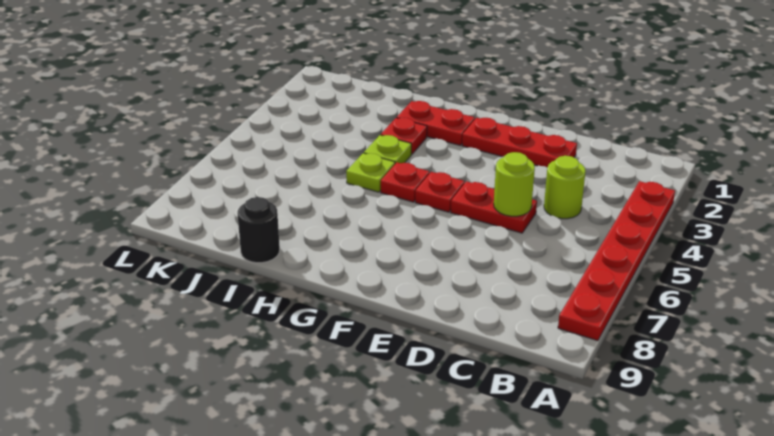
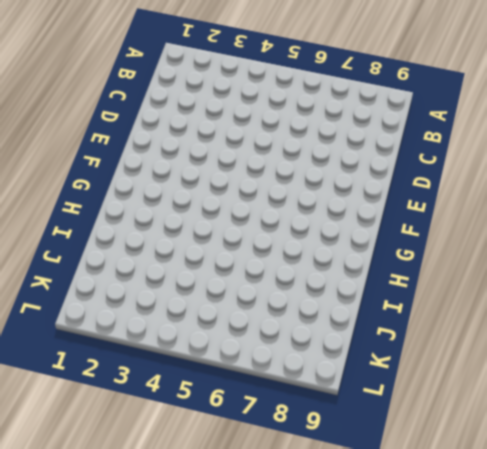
none -> red plate A3:A8 level 1
none -> lime round brick C4 level 1
none -> red plate D2:F2 level 1

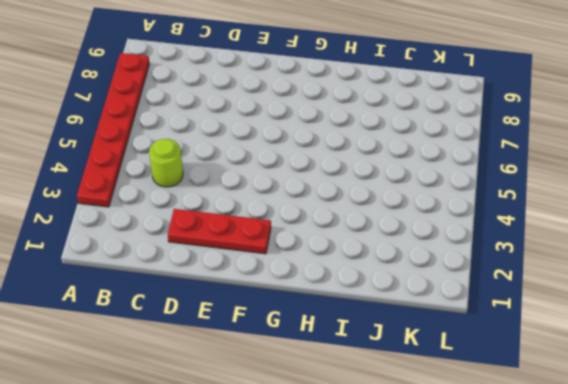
none -> red plate D5:E5 level 1
none -> red plate F5 level 1
none -> red plate G2:H2 level 1

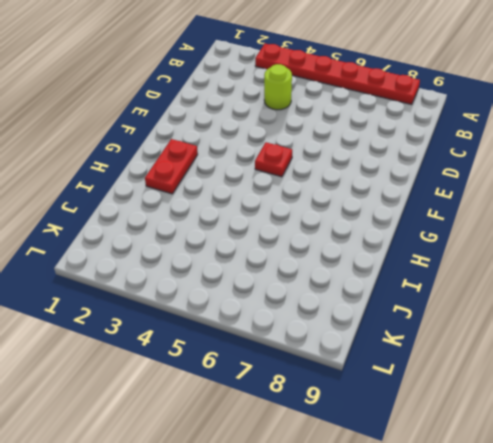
none -> red plate D2:F2 level 1
none -> red plate D5:E5 level 1
none -> red plate G5 level 1

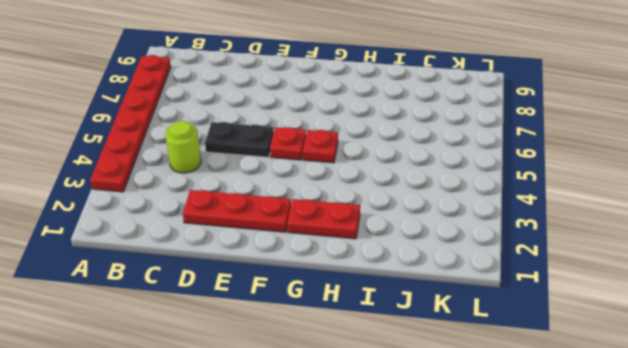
black plate D5:E5 level 1 -> red plate D5:E5 level 1
none -> red plate H3 level 1
none -> lime plate H4 level 1
none -> lime plate H5 level 1

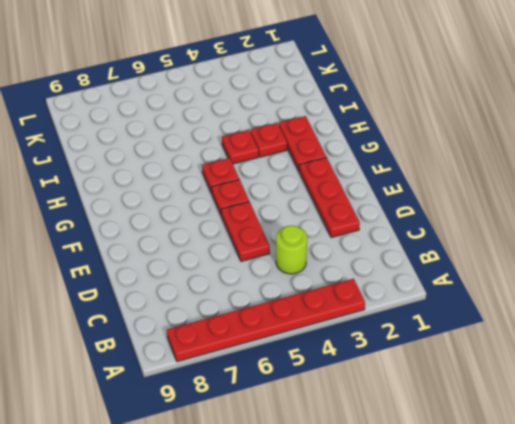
red plate H4 level 1 -> lime plate H4 level 1
none -> lime plate H5 level 1
none -> black round brick I9 level 1
none -> lime round brick D5 level 2

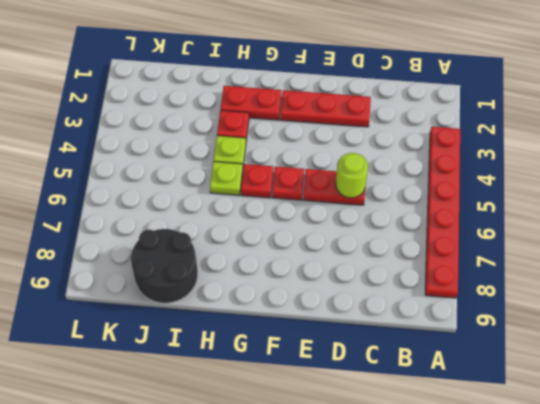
black round brick I8:J9 level 1 -> black round brick I9 level 1
none -> lime round brick C4 level 1

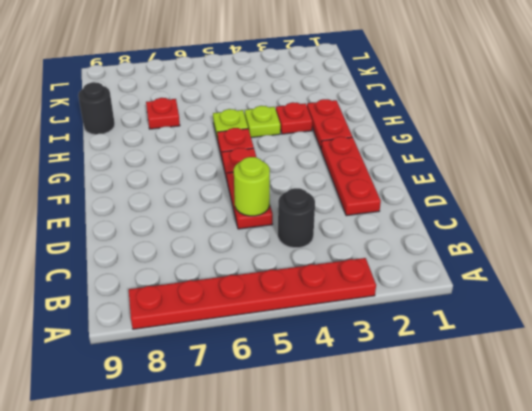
black round brick C4 level 1 -> lime round brick C4 level 1
red plate I7 level 1 -> none

